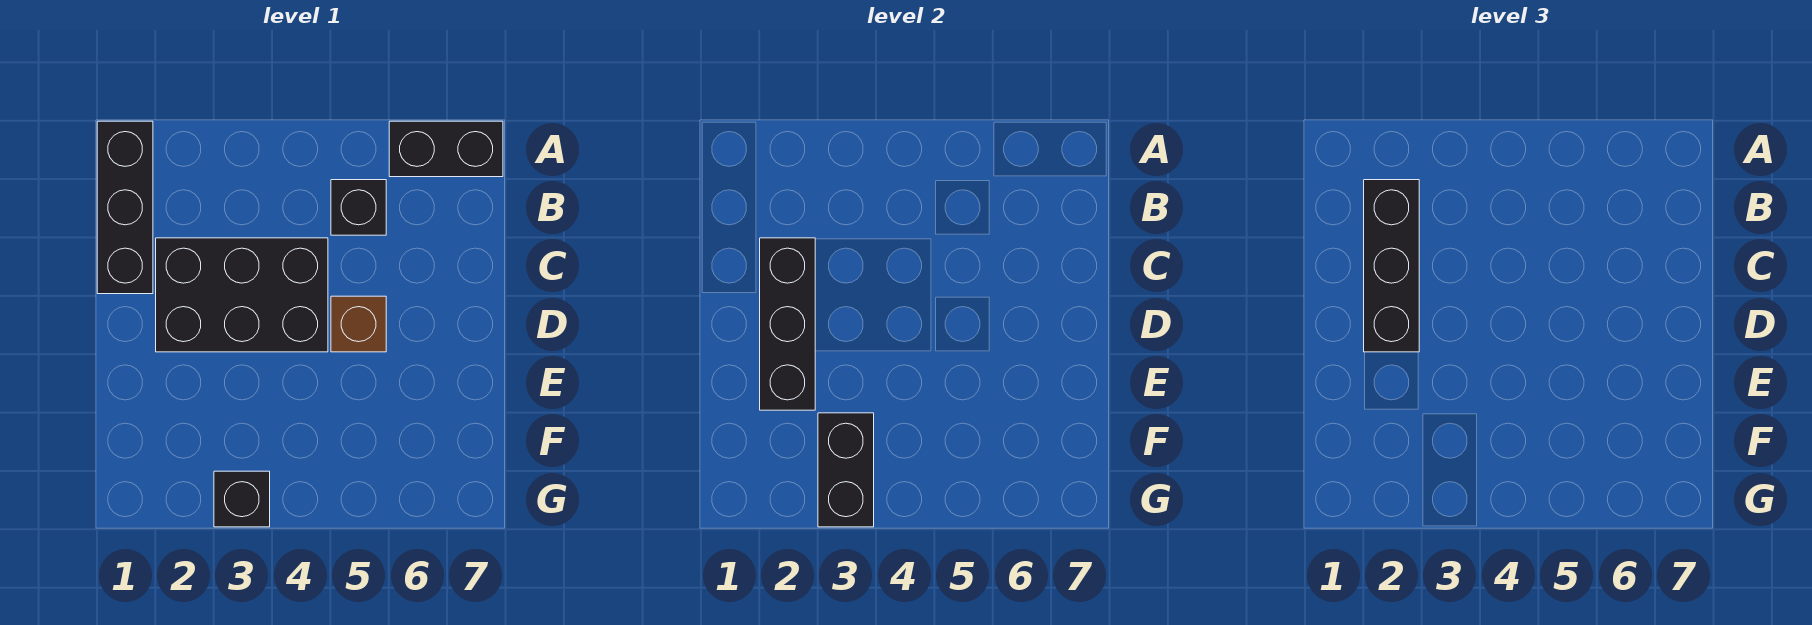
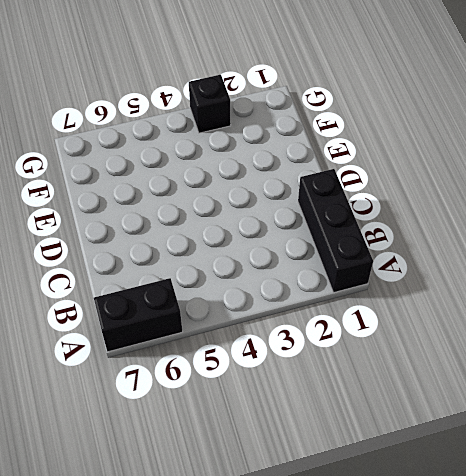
none -> black brick B5 level 1
none -> black brick C2:D4 level 1

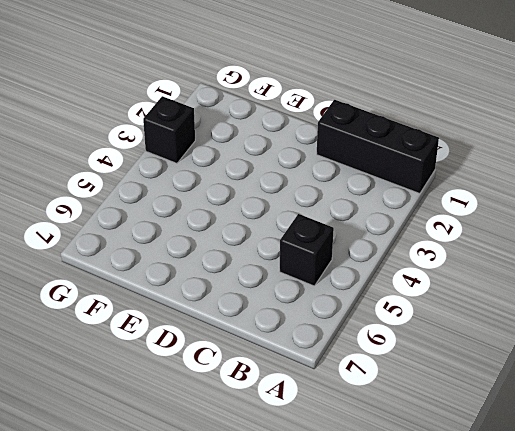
none -> black brick A6:A7 level 1
none -> black brick C2:D4 level 1

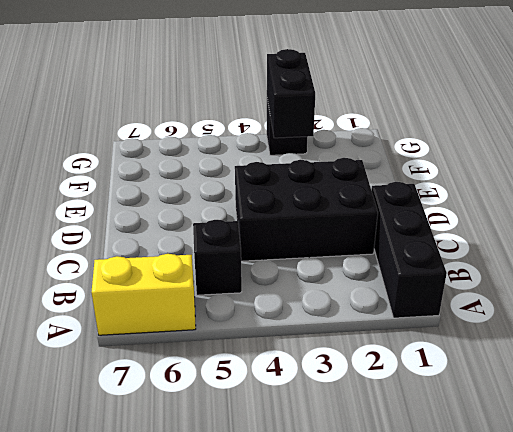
yellow brick A6:A7 level 1 -> black brick A6:A7 level 1
none -> brown brick D5 level 1
none -> black brick C2:E2 level 2

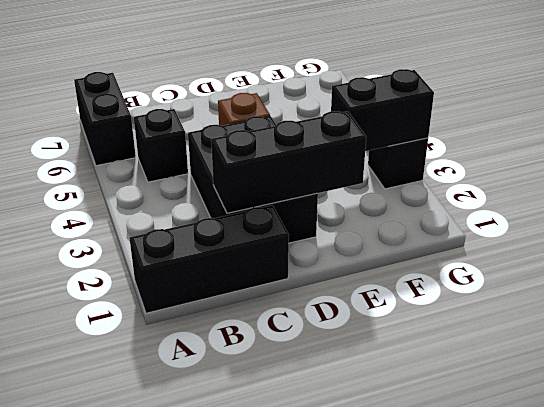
none -> black brick B2:D2 level 3

